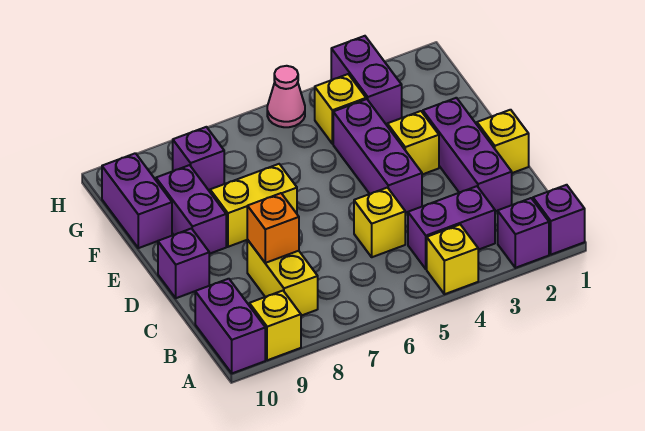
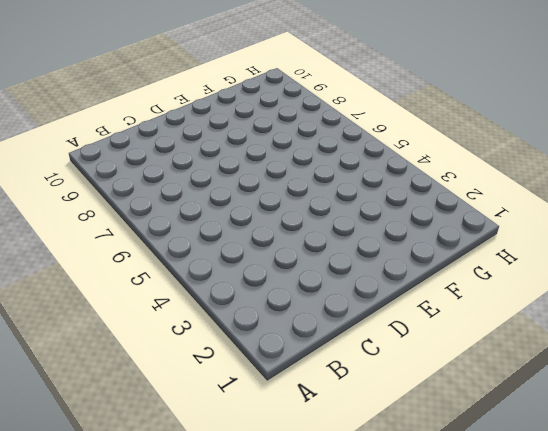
none -> purple brick A1 level 1
none -> purple brick A2 level 1
none -> yellow brick A4 level 1

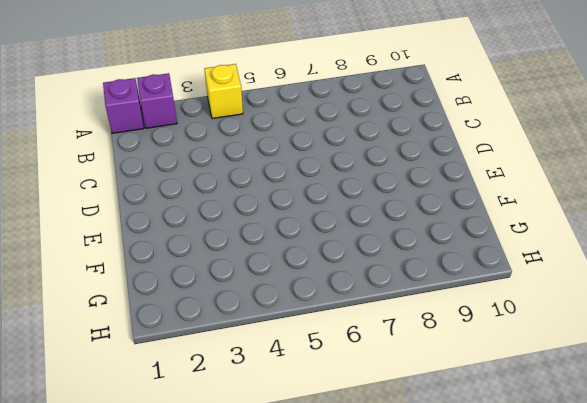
none -> yellow brick A9 level 1
none -> purple brick A10:B10 level 1
none -> purple brick B3:B4 level 1

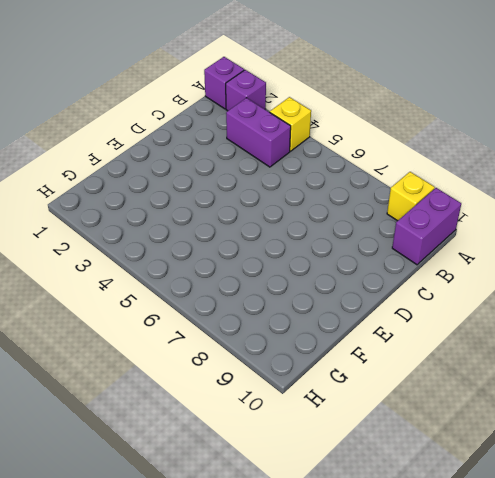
none -> yellow brick B8:C8 level 1
none -> purple brick C2:E2 level 1
none -> yellow brick C5 level 1

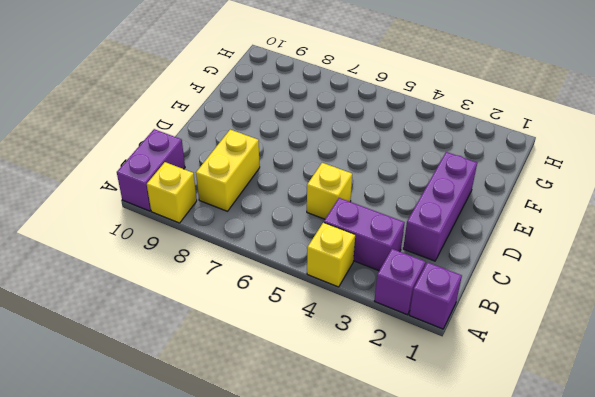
none -> yellow brick D1 level 1
none -> purple brick D4:F4 level 1
none -> purple brick D10 level 1

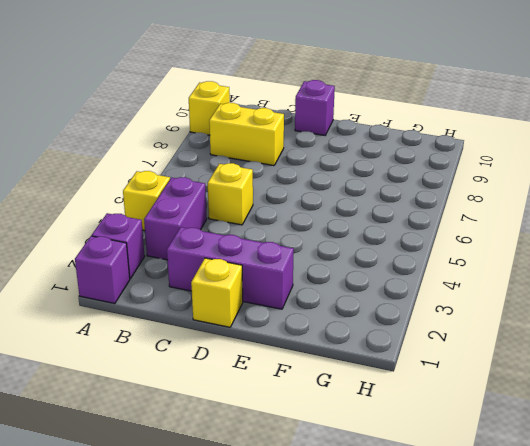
none -> purple brick A10:B10 level 1
none -> purple brick D4:F4 level 1
none -> yellow brick E3 level 1

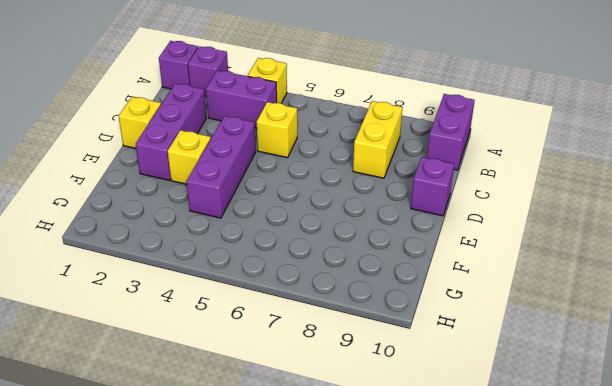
none -> yellow brick A9 level 1
none -> yellow brick E7:E8 level 1
none -> purple brick E9:F9 level 1

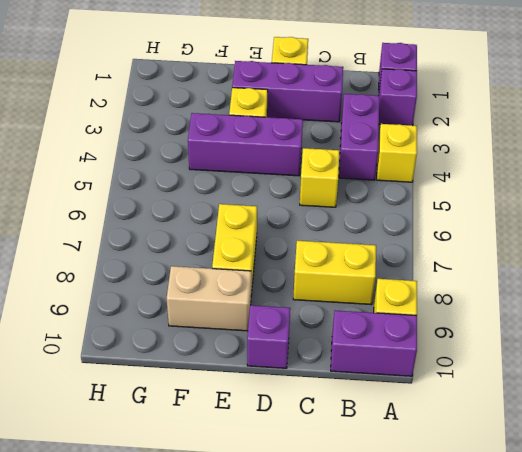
tan brick E9:F9 level 1 -> purple brick E9:F9 level 1
none -> purple brick F10:G10 level 1
none -> purple brick G3:H3 level 1
none -> yellow brick G4 level 1

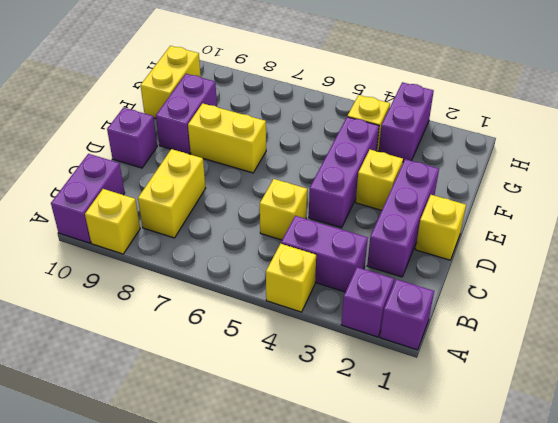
yellow brick F10:G10 level 1 -> purple brick F10:G10 level 1
none -> purple brick G8 level 1
none -> pink cone H5 level 1
none -> orange brick C8 level 2

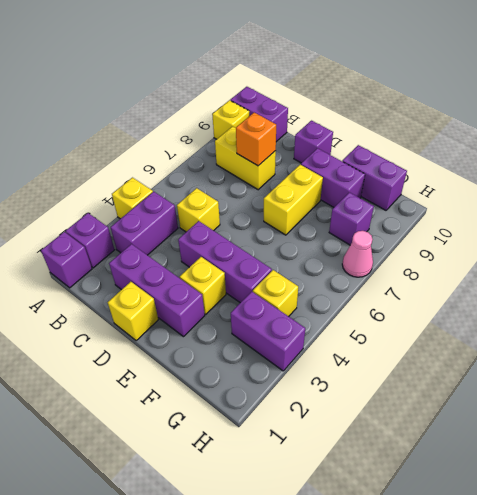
pink cone H7 level 1 -> pink cone H5 level 1

